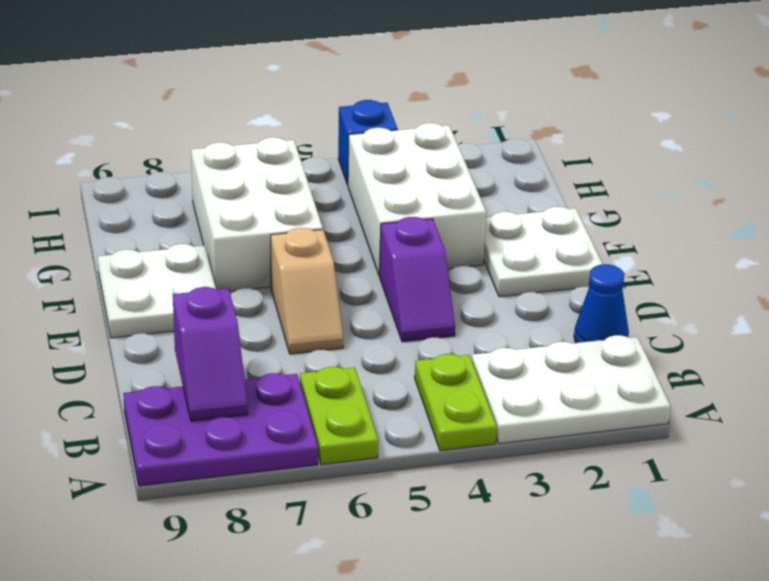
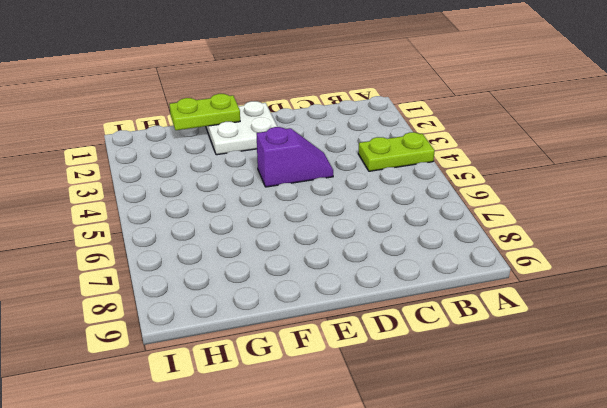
lime plate F1:G1 level 2 -> lime plate A6:B6 level 1
none -> white plate A1:B3 level 1
none -> purple plate A7:B9 level 1
none -> blue cone C1 level 1

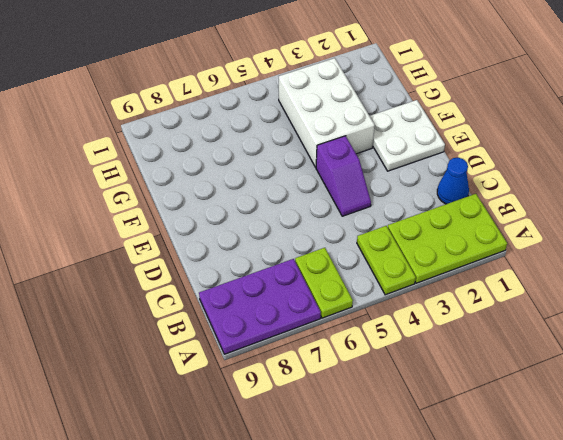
lime plate A1:B3 level 1 -> white plate A1:B3 level 1
none -> tan slope D6:E6 level 1 top E
none -> white plate E8:F9 level 1
none -> white brick F6:H7 level 1

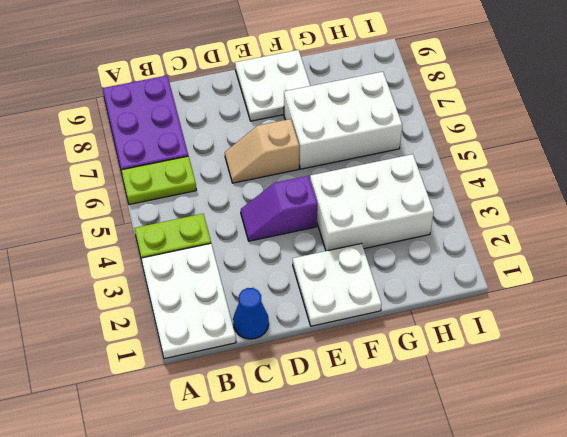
none -> blue brick I4 level 1
none -> purple slope B8:C8 level 2 top C

